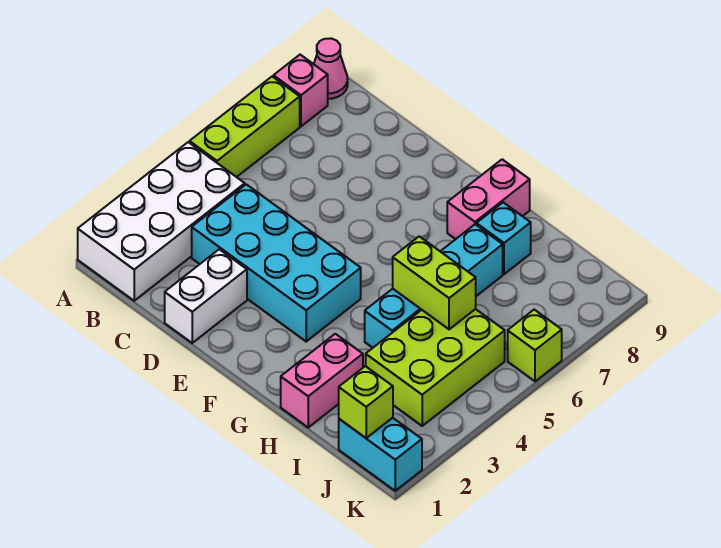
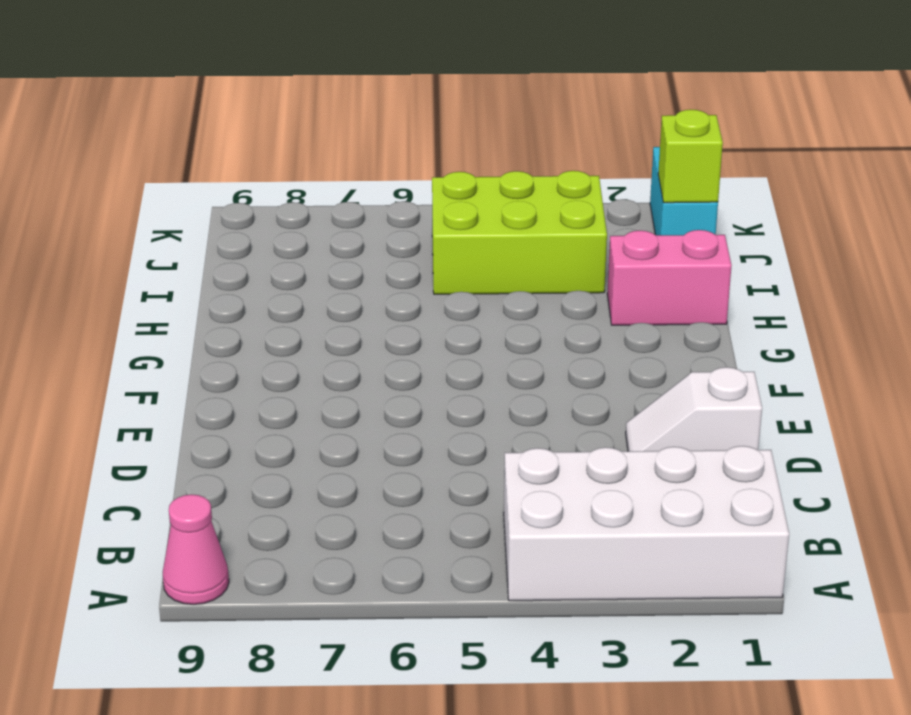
white slope D1:D2 level 1 top 1 -> white brick D1:D2 level 1
none -> lime brick A5:A7 level 1
none -> pink brick A8 level 1
none -> cyan brick C3:F4 level 1

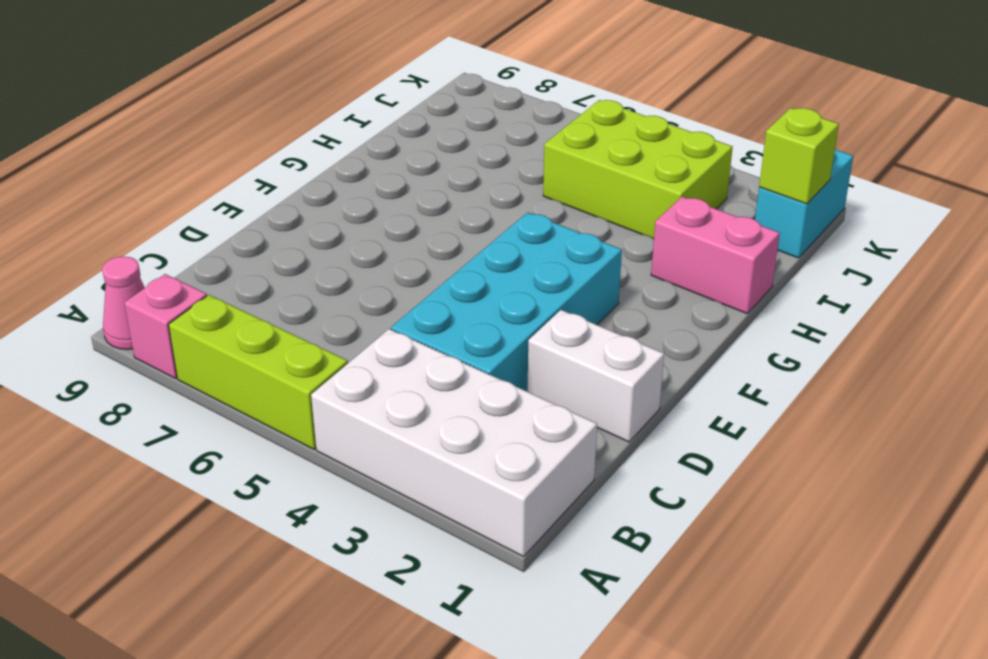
none -> pink brick G8:G9 level 1
none -> cyan brick H4:H7 level 1
none -> cyan brick H8 level 1

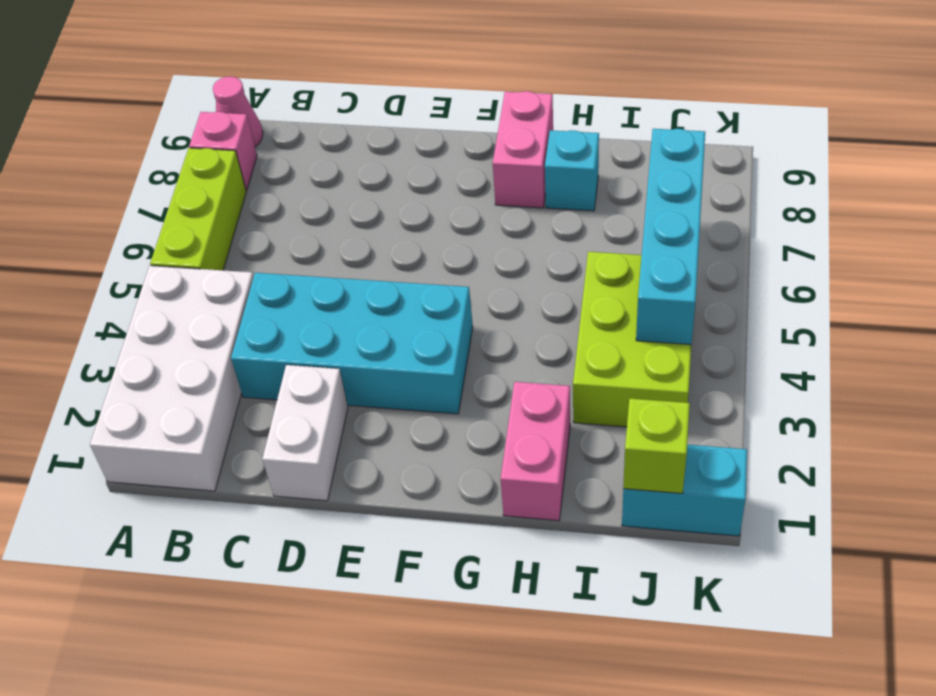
cyan brick J4:J7 level 2 -> cyan brick H4:H7 level 1
none -> lime brick K6 level 1
none -> lime brick H5:I5 level 2

